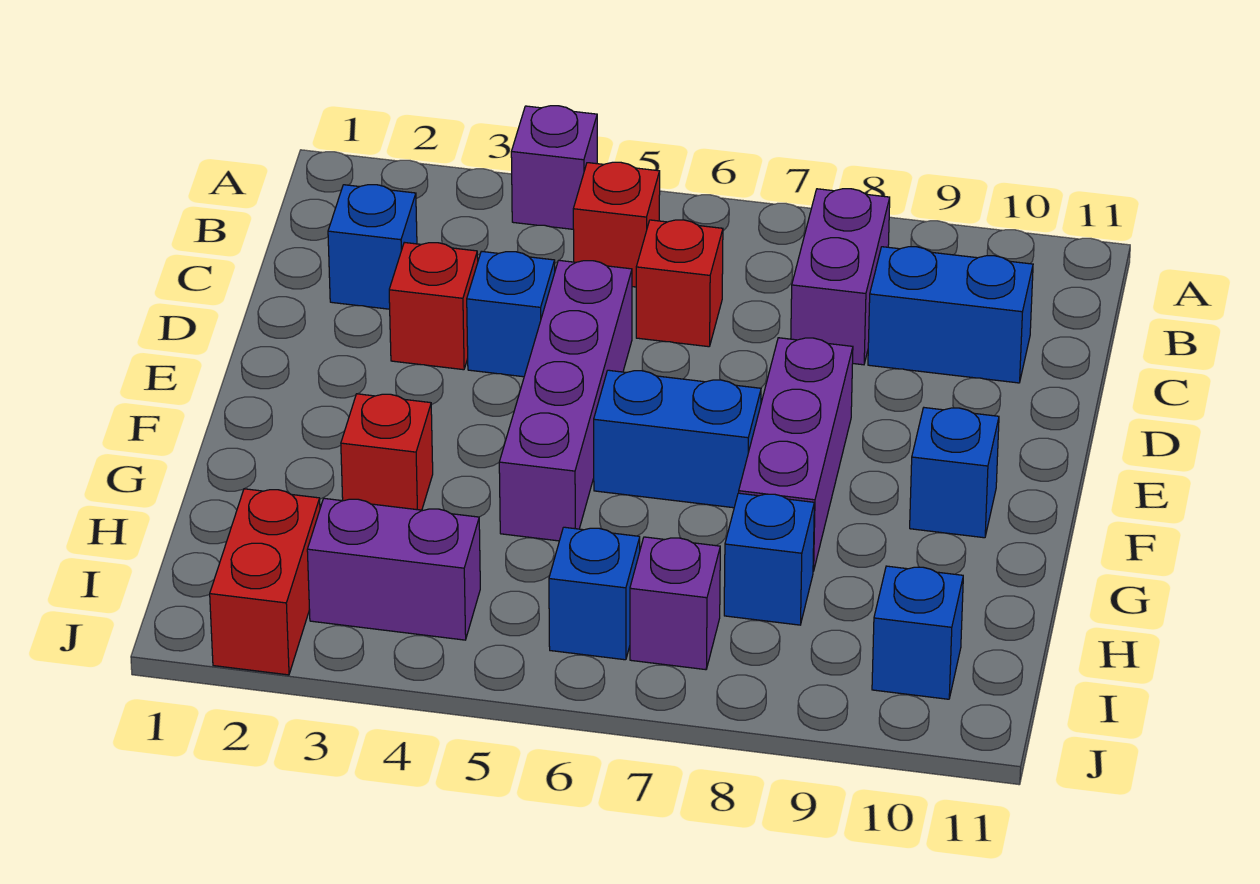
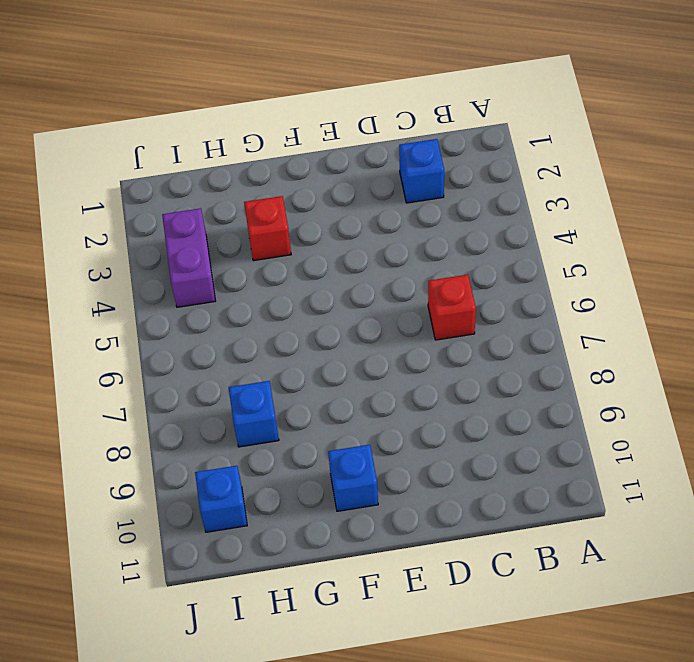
none -> purple brick A4 level 1
none -> red brick B5 level 1
none -> purple brick B8:C8 level 1

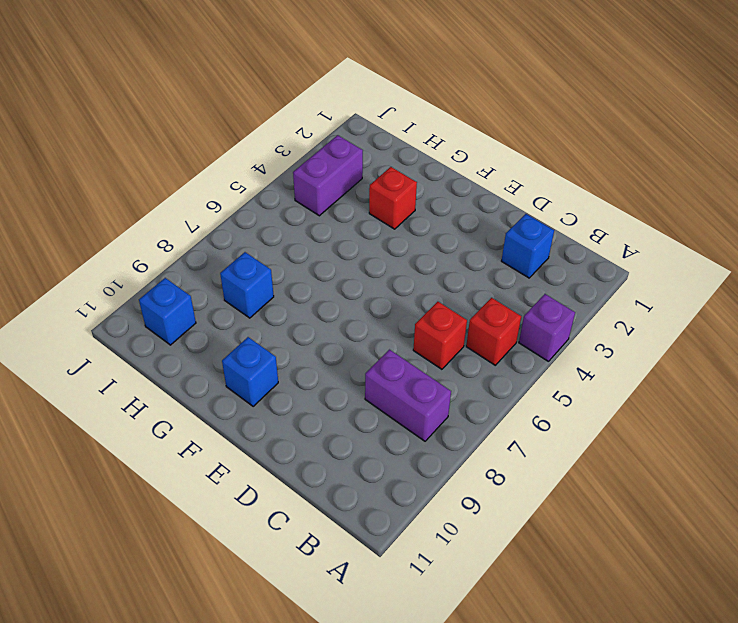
none -> blue brick C9:C10 level 1
none -> red brick D3 level 1
none -> blue brick D4 level 1

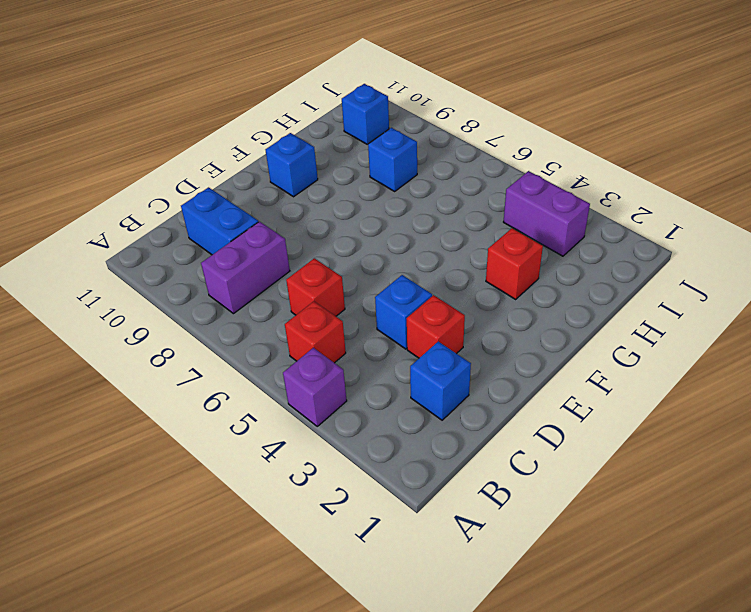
none -> purple brick D5:G5 level 1
none -> purple brick E8:G8 level 1
none -> blue brick F6:F7 level 1

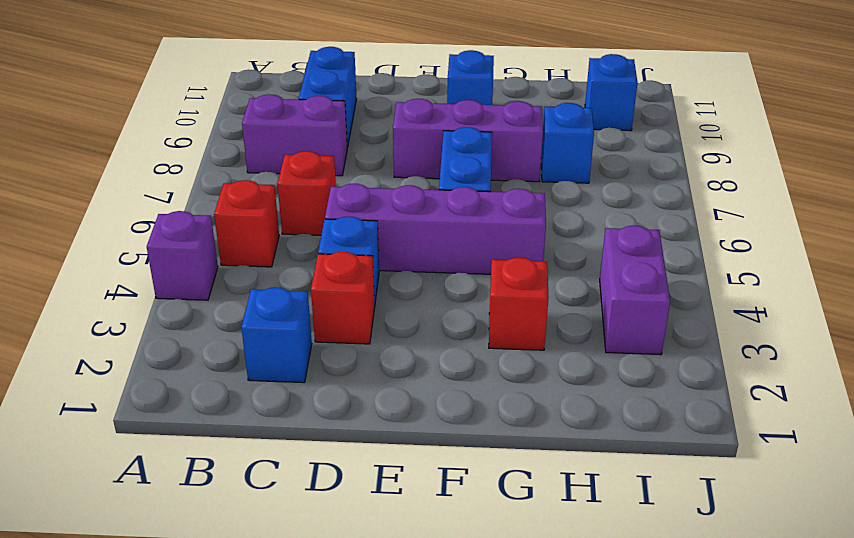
none -> red brick I2:J2 level 1
none -> blue brick I6 level 1
none -> purple brick I7 level 1

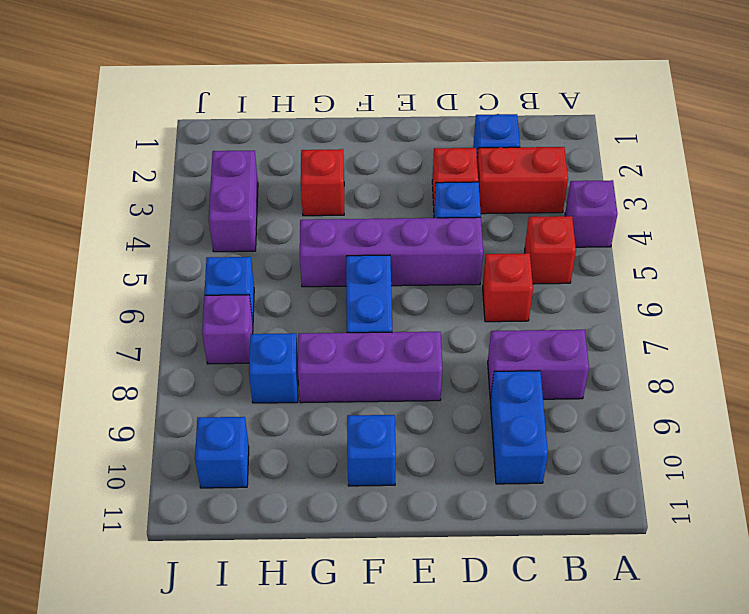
red brick B3:C3 level 1 -> red brick I2:J2 level 1

